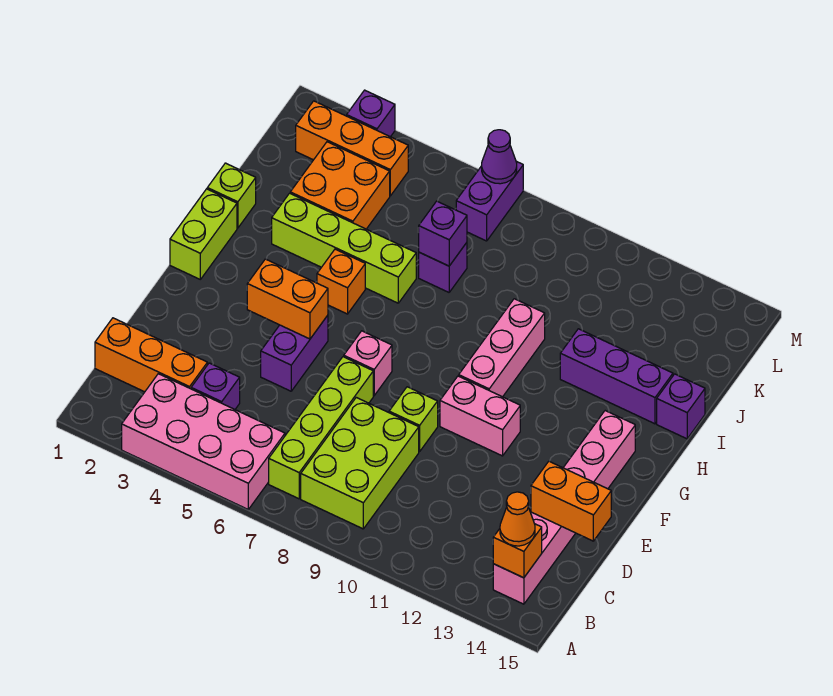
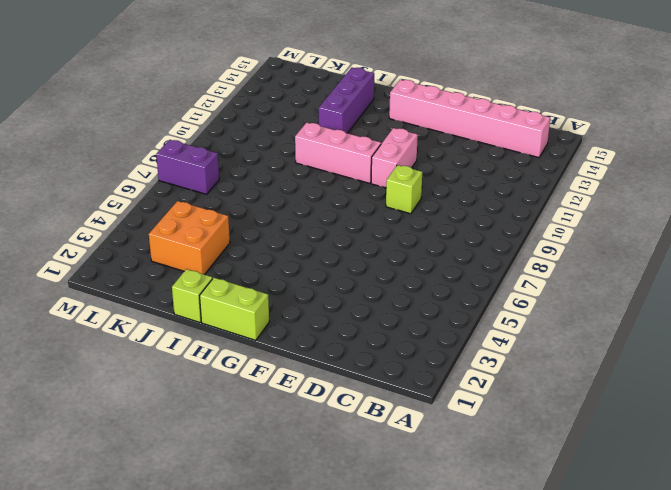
none -> pink brick A3:B6 level 1
none -> lime brick B7:E7 level 1
none -> lime brick B8:D9 level 1

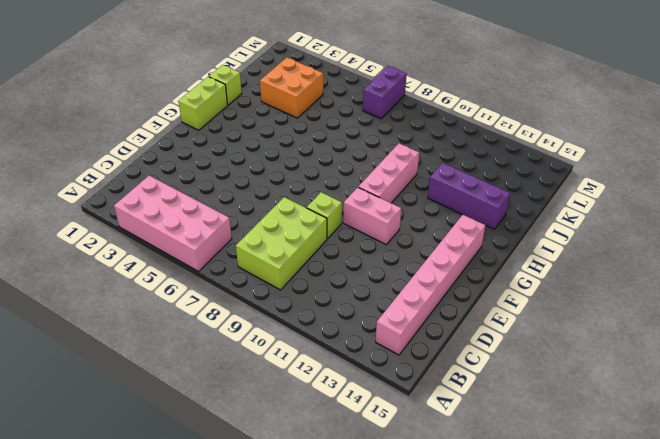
none -> lime brick B7:E7 level 1
none -> orange brick C1:C3 level 1
none -> purple brick C4 level 1

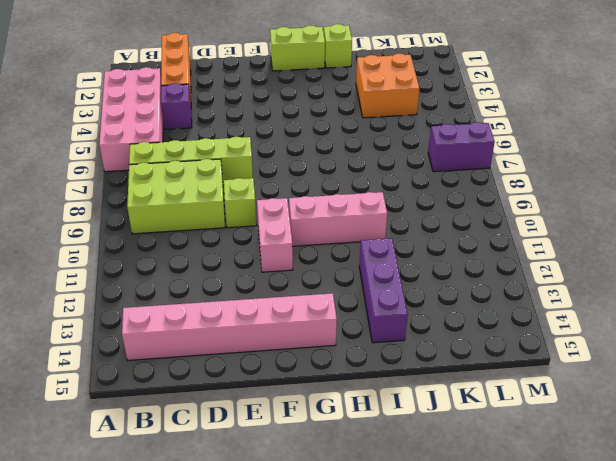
none -> purple brick E5:F5 level 1
none -> pink brick F7 level 1
none -> orange brick H5 level 1

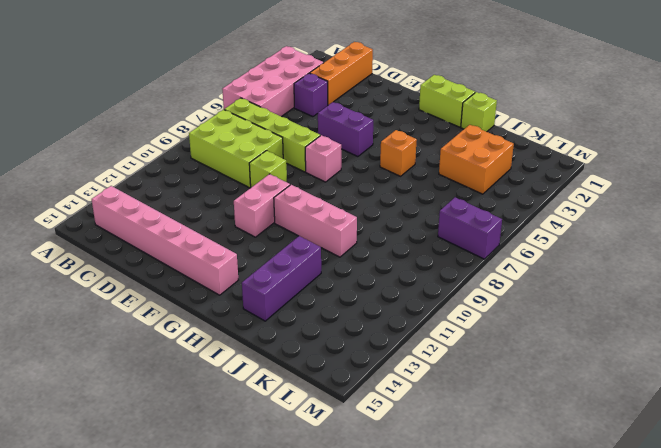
none -> lime brick I3:I6 level 1
none -> purple brick I15 level 1
none -> purple brick J7 level 1

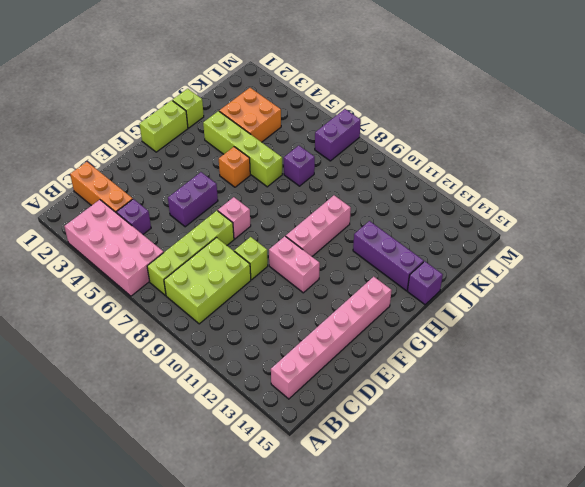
none -> orange brick L2:L4 level 1
none -> purple brick M3 level 1
none -> orange brick B14 level 2

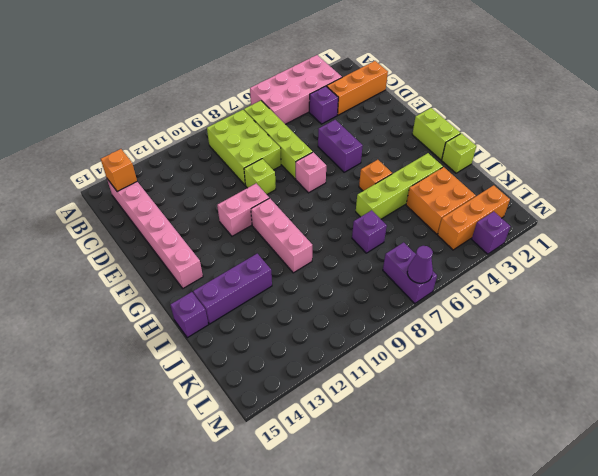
none -> orange brick D14:D15 level 2
none -> orange brick F4:F5 level 2
none -> purple brick J7 level 2

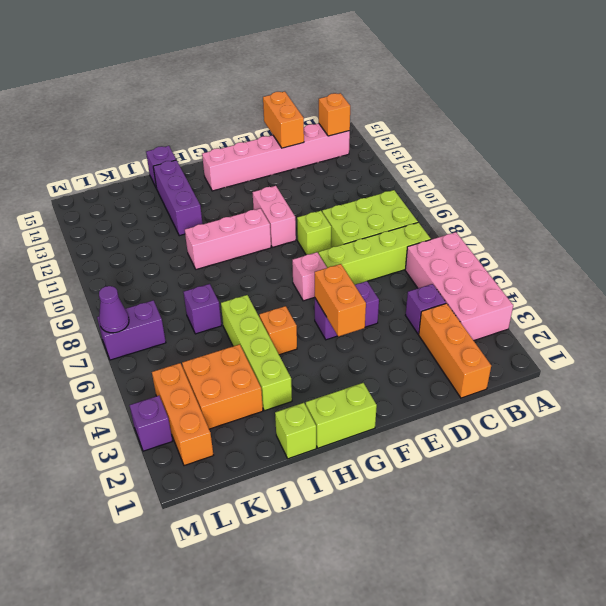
none -> purple brick J7 level 2
none -> orange cone B14 level 3

